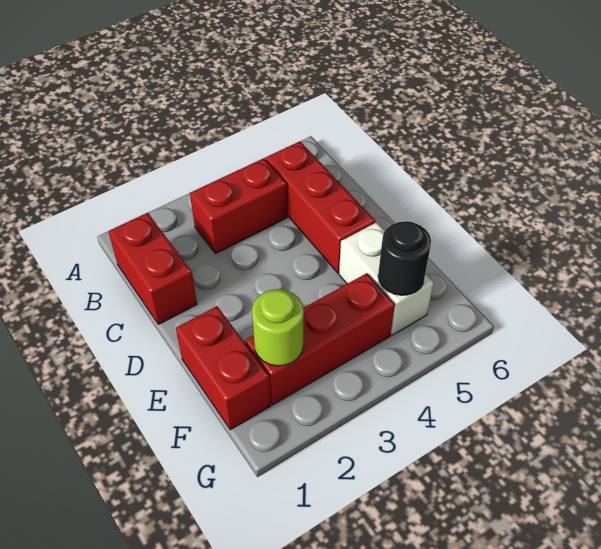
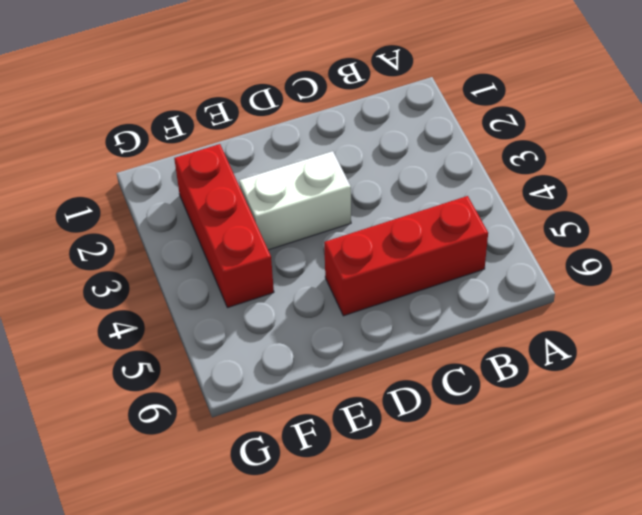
white brick D3:E3 level 1 -> white brick E5:F5 level 1
none -> red brick B1:C1 level 1
none -> red brick B3:B4 level 1

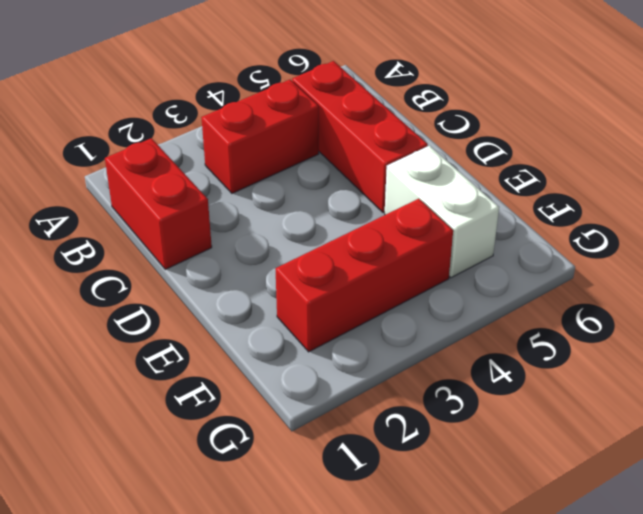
none -> red brick E1:F1 level 1
none -> lime round brick F2 level 2

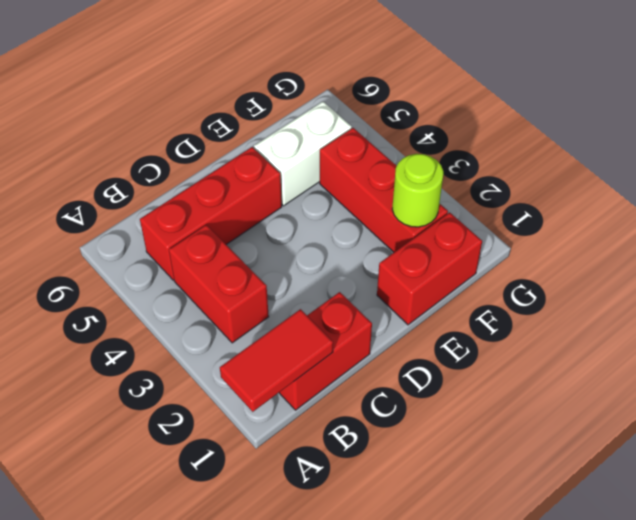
red tile A1:B1 level 2 -> none
none -> black round brick F5 level 2

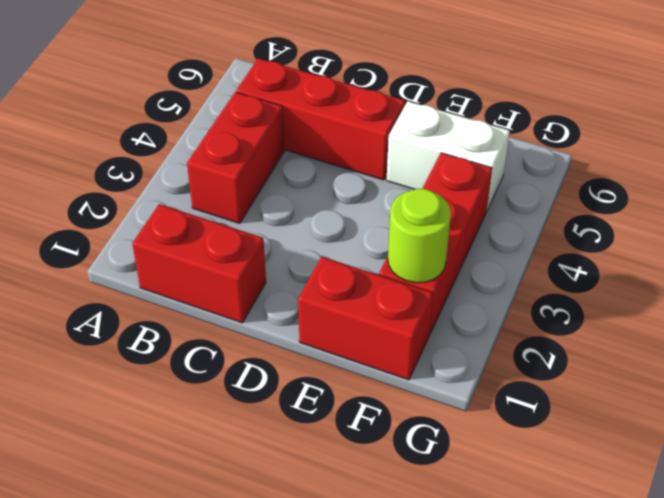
none -> black round brick F5 level 2

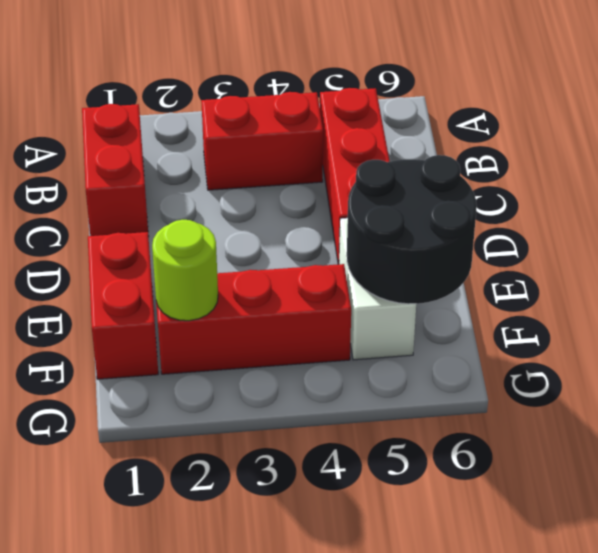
black round brick E5:F6 level 2 -> black round brick F5 level 2

